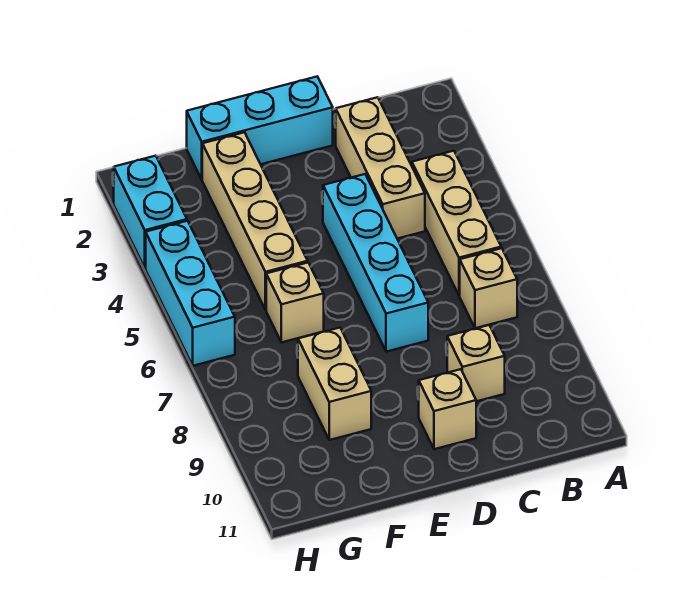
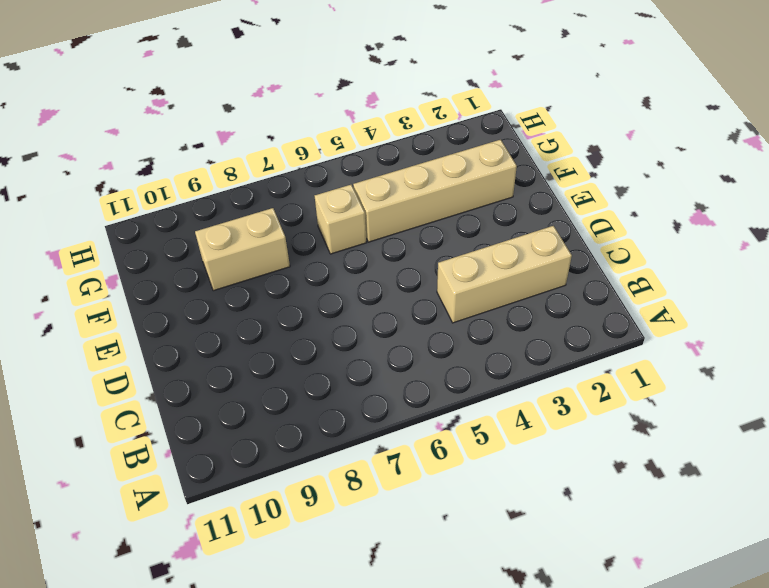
none -> tan brick B4:B6 level 1
none -> tan brick B7 level 1
none -> tan brick C9 level 1

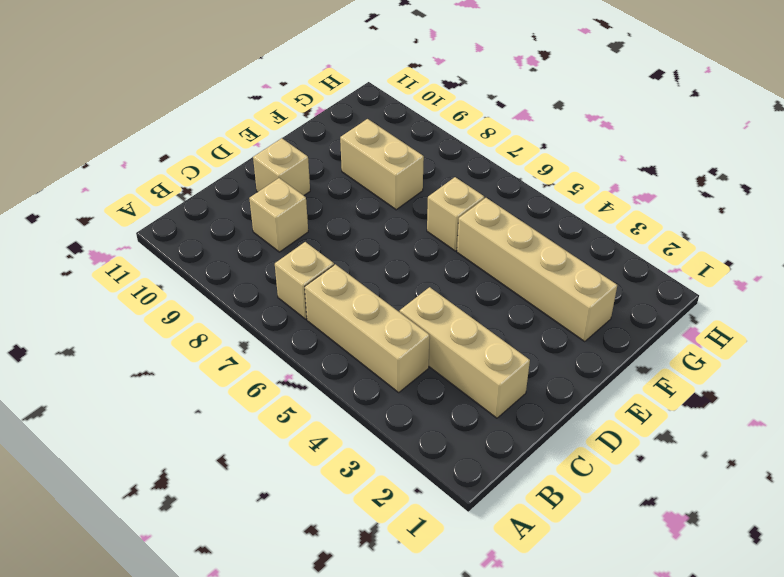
none -> cyan brick D1:F1 level 1
none -> cyan brick D4:D7 level 1
none -> cyan brick H2:H3 level 1

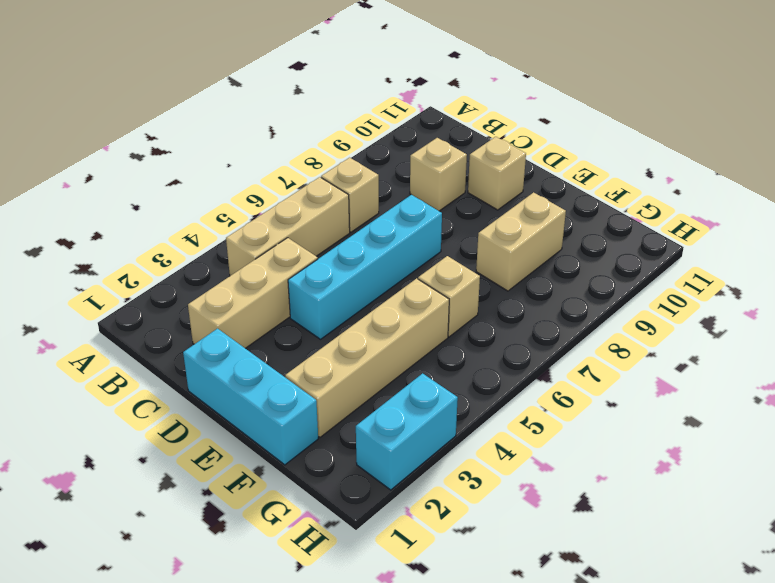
none -> cyan brick H4:H6 level 1

